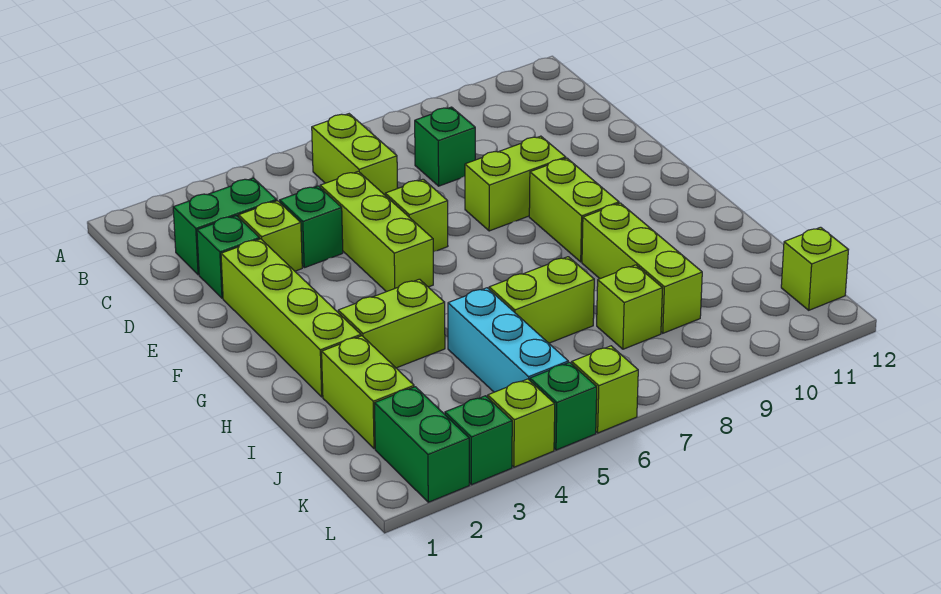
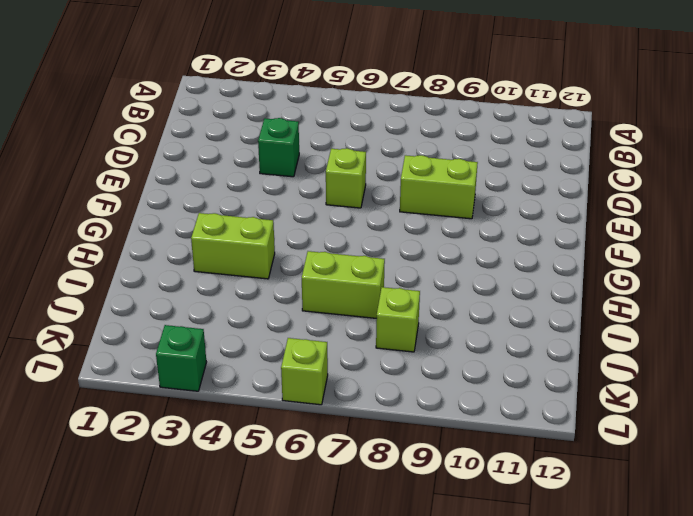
none -> lime brick B6:C6 level 1
none -> green brick C2:C3 level 1
none -> green brick C8 level 1

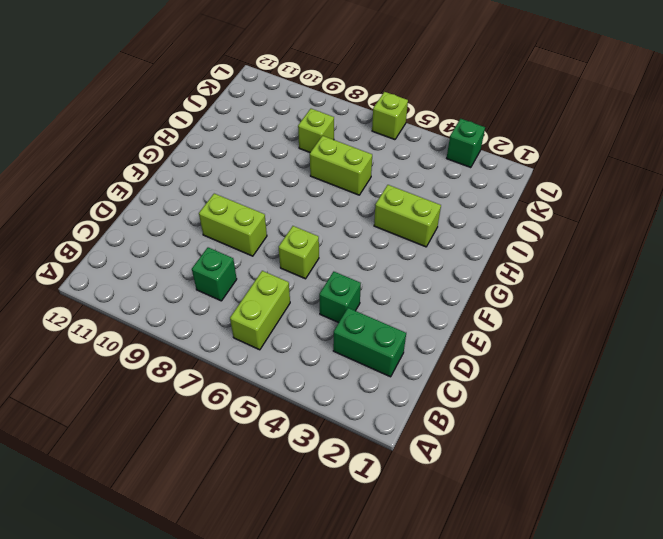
none -> green brick D2 level 1
none -> lime brick D3 level 1
none -> lime brick D5:F5 level 1

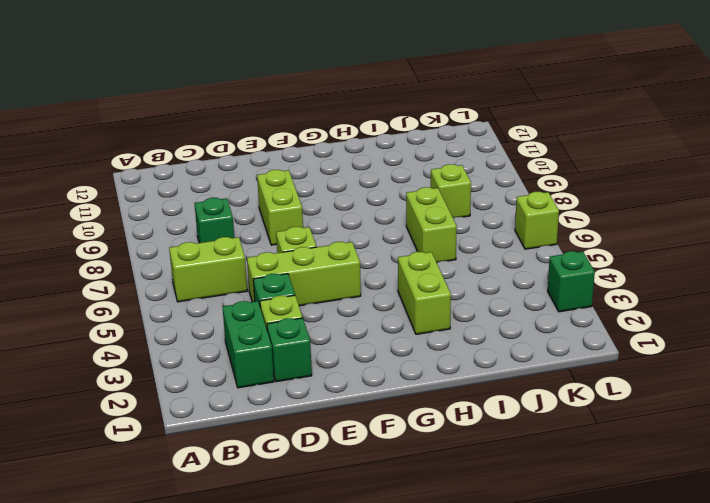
none -> lime brick E2:H2 level 1
none -> lime brick F9:G9 level 1
none -> lime brick H9:J9 level 1

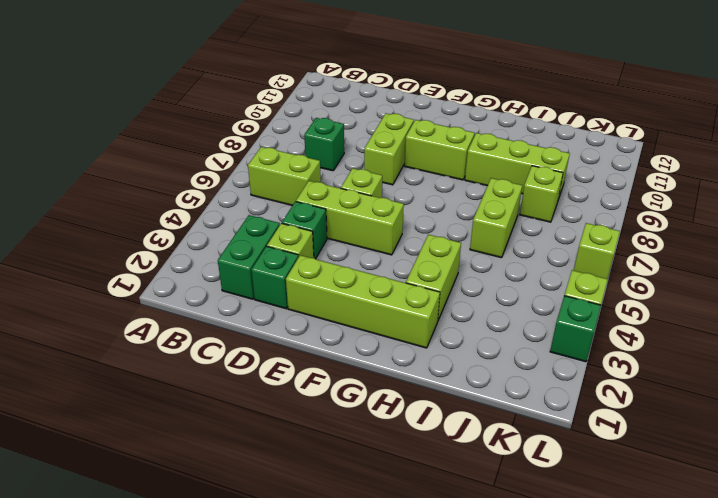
none -> lime brick I2:J2 level 1
none -> cyan brick I5:K5 level 1
none -> green brick K2:L2 level 1

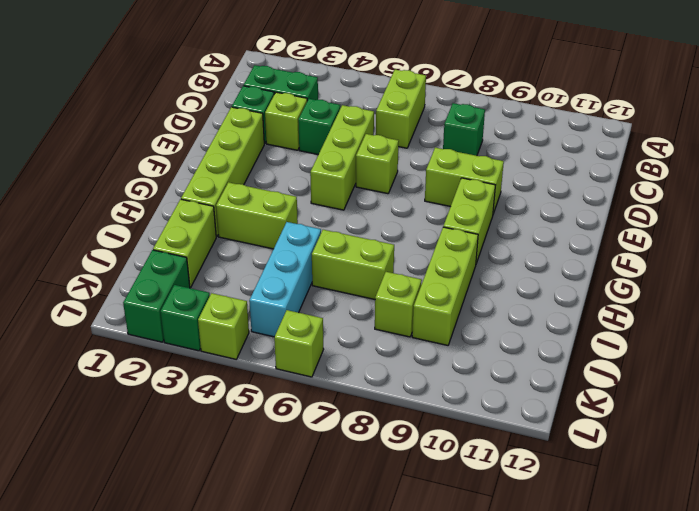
none -> lime brick K12 level 1
none -> green brick L5 level 1

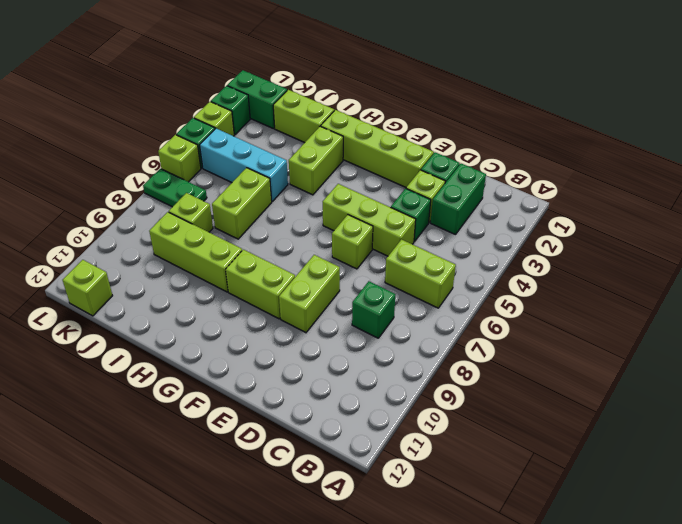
green plate K7:L7 level 1 -> none

